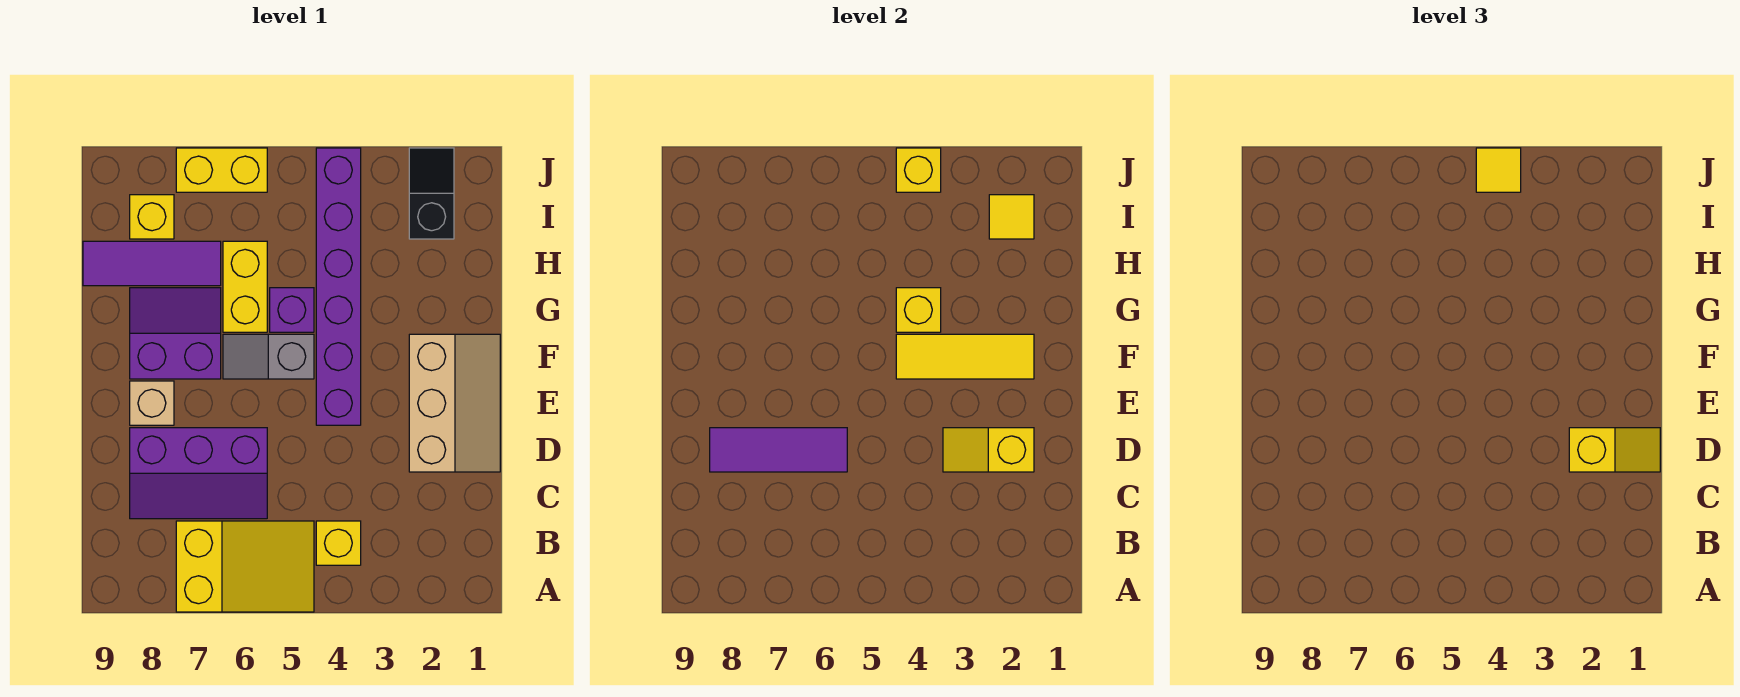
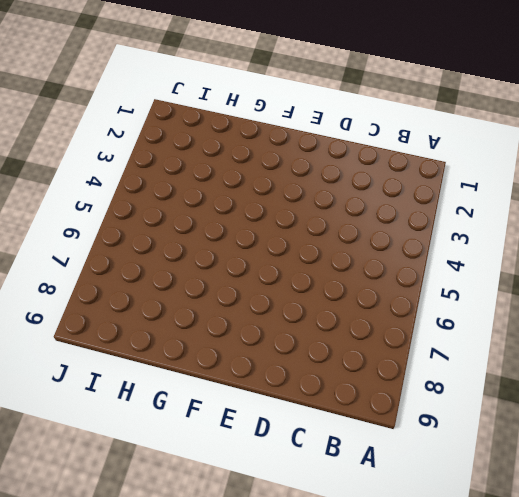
none -> yellow slope A5:B7 level 1 top 7
none -> yellow brick B4 level 1
none -> purple slope C6:D8 level 1 top D

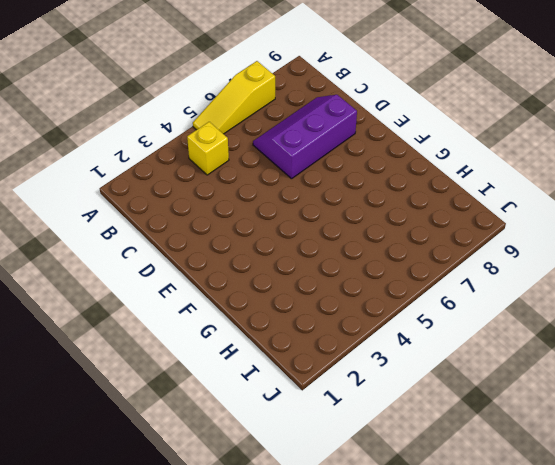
yellow slope A5:A7 level 1 top 7 -> yellow slope A5:B7 level 1 top 7
none -> tan slope D1:F2 level 1 top 2
none -> purple brick E4:J4 level 1
none -> tan brick E8 level 1

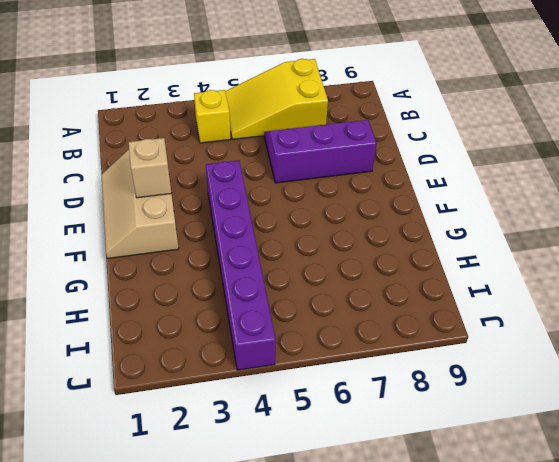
tan brick E2 level 2 -> tan brick E8 level 1
none -> grey slope F5:F6 level 1 top 5
none -> purple slope F7:G8 level 1 top F
none -> purple brick G5 level 1

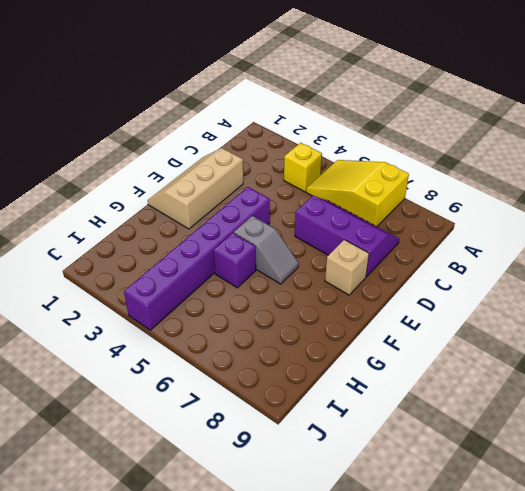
none -> purple slope F7:G8 level 1 top F
none -> yellow brick G6:H6 level 1
none -> purple tile H7:H9 level 1

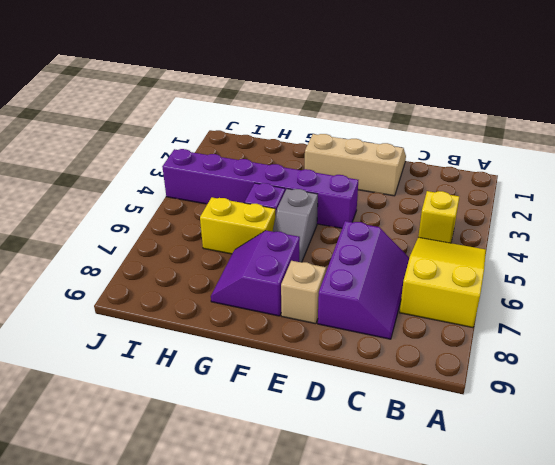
none -> purple tile H7:H9 level 1
none -> black slope I2:J2 level 1 top I
none -> yellow brick I8 level 1

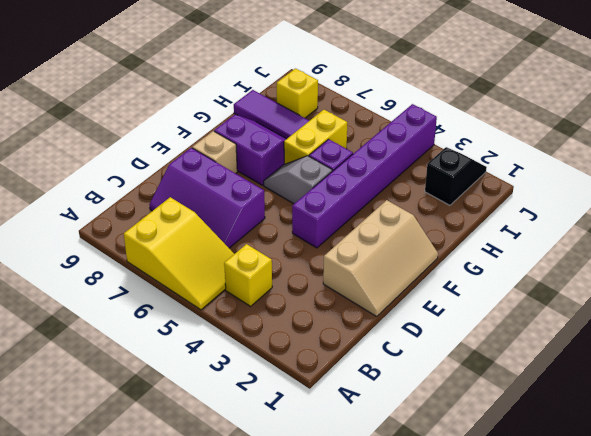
none -> yellow brick J6:J7 level 1
none -> yellow slope D2:D3 level 2 top 2
none -> purple tile D6:D8 level 2

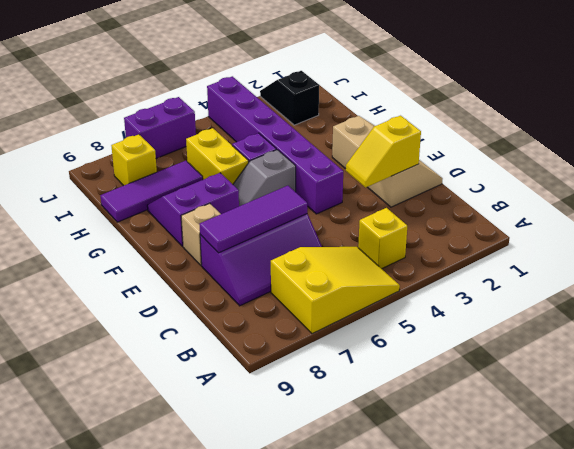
purple brick J6:J7 level 1 -> yellow brick J6:J7 level 1
none -> yellow tile F2:F4 level 2
none -> yellow brick G4 level 2
none -> yellow tile I2 level 2

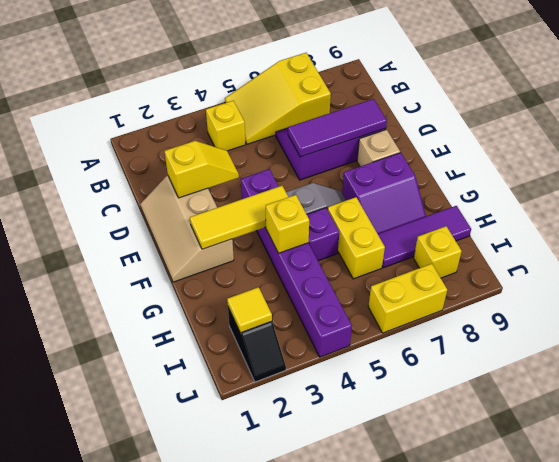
none -> yellow brick J4 level 2
none -> yellow slope D1:D2 level 3 top 2
none -> yellow tile J4 level 3

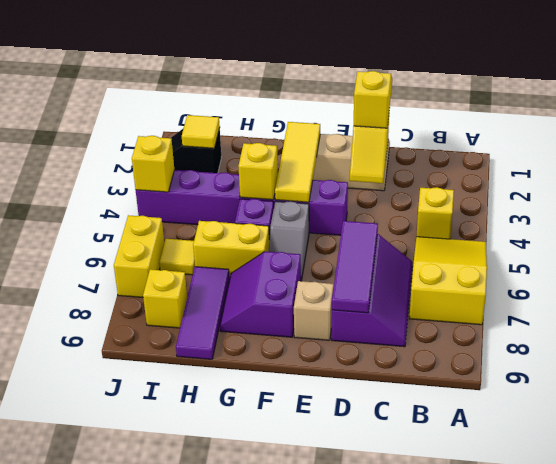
yellow tile I6 level 1 -> yellow tile J4 level 3

